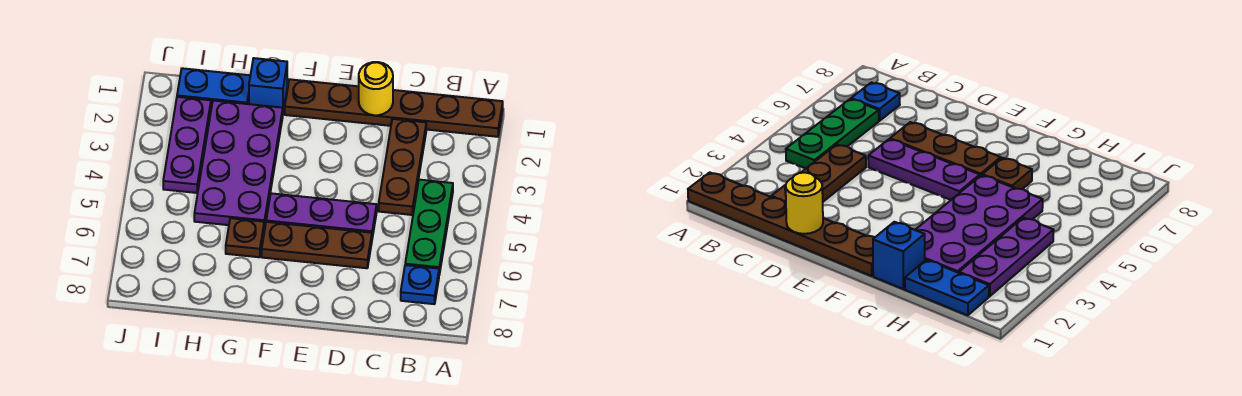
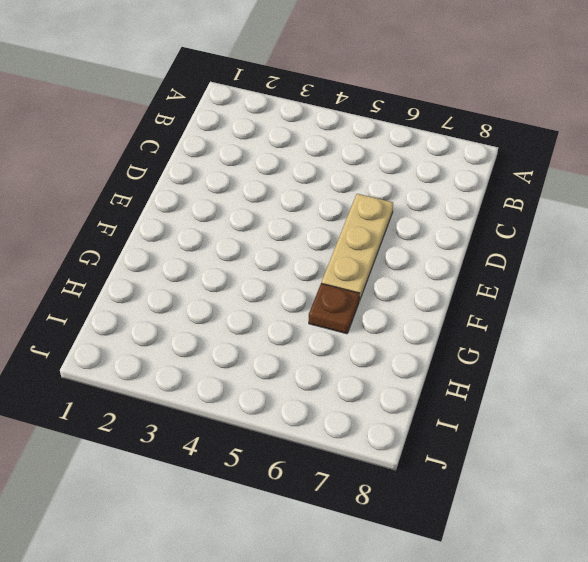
tan plate D6:F6 level 1 -> brown plate D6:F6 level 1
none -> brown plate A1:F1 level 1
none -> green plate B4:B6 level 1
none -> blue plate B7 level 1

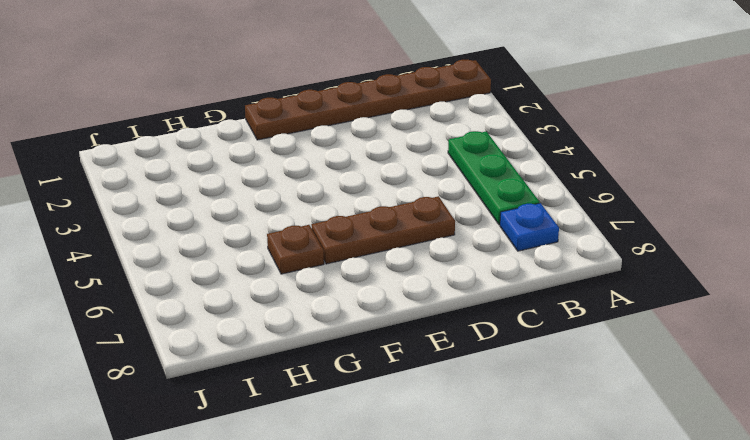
none -> brown plate C2:C4 level 1
none -> purple plate D5:F5 level 1
none -> blue brick G1 level 1

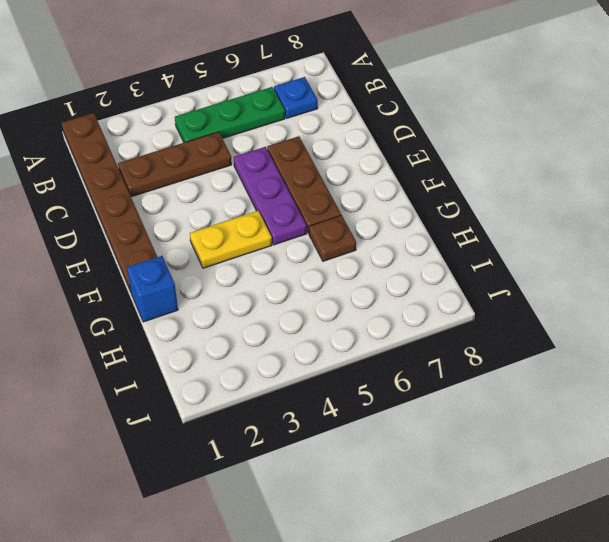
yellow plate F3:F4 level 1 -> none
none -> purple plate G2:H5 level 1
none -> blue plate H1:I1 level 1
none -> purple plate I2:I4 level 1

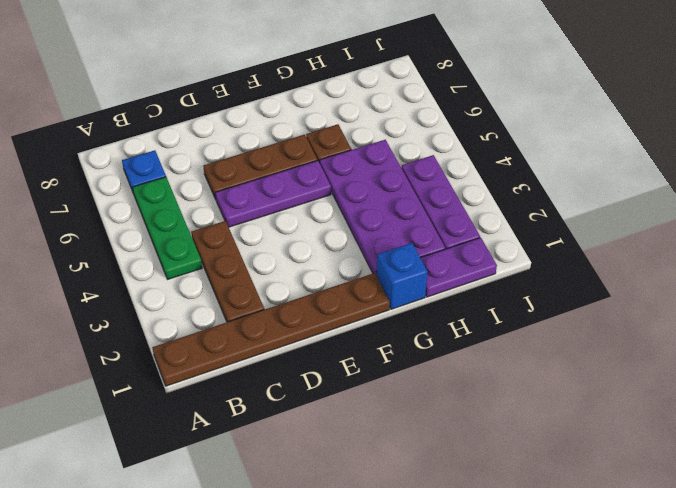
purple plate H1:I1 level 1 -> blue plate H1:I1 level 1
none -> yellow round brick D1 level 2

